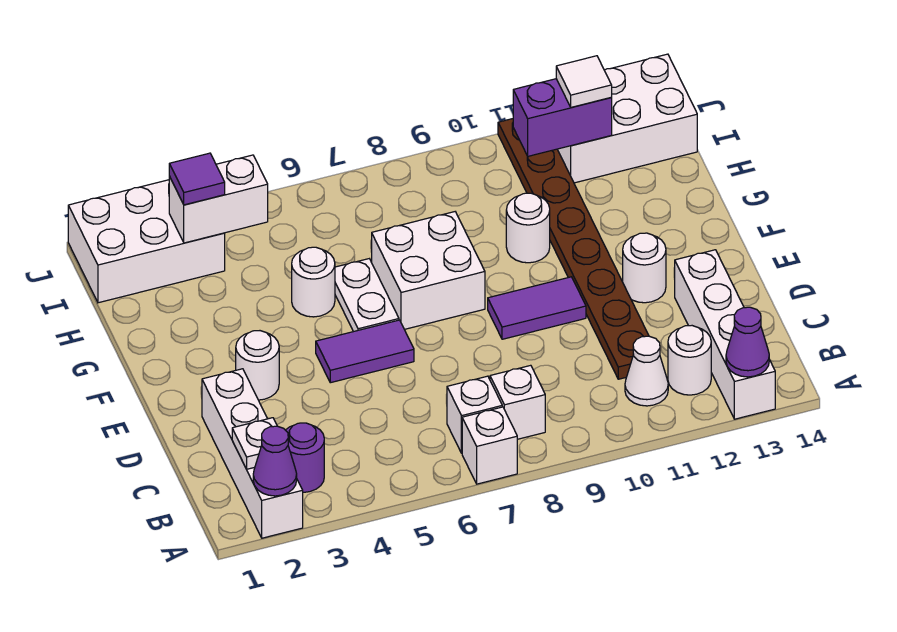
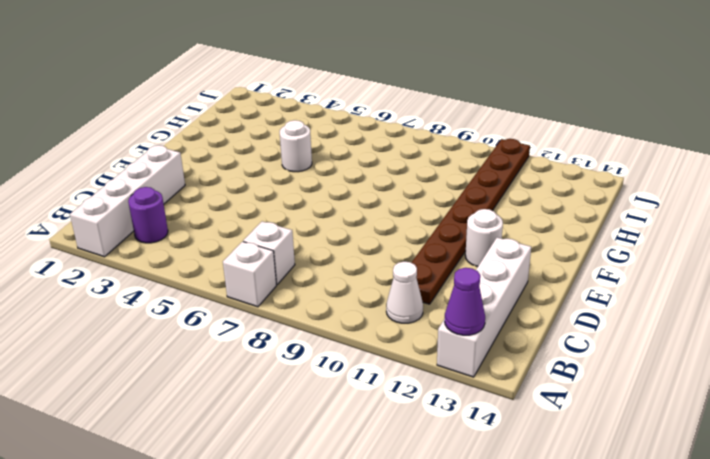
none -> white brick B8 level 1
none -> white round brick B12 level 1
none -> white round brick E3 level 1

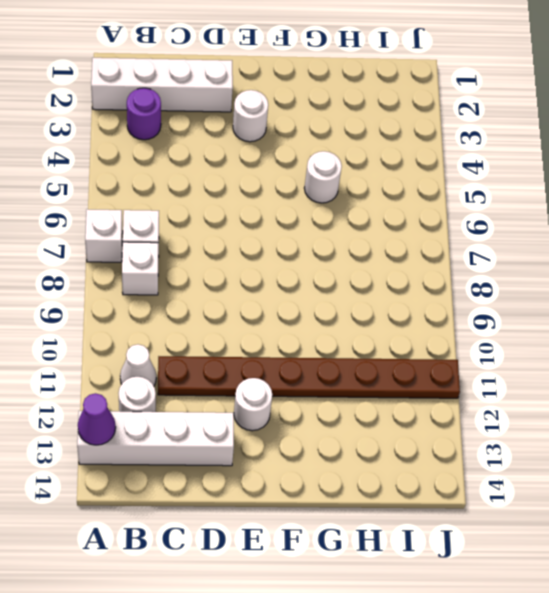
none -> purple tile E5:E6 level 1
none -> purple tile E9:E10 level 1
none -> white plate F6:G6 level 1

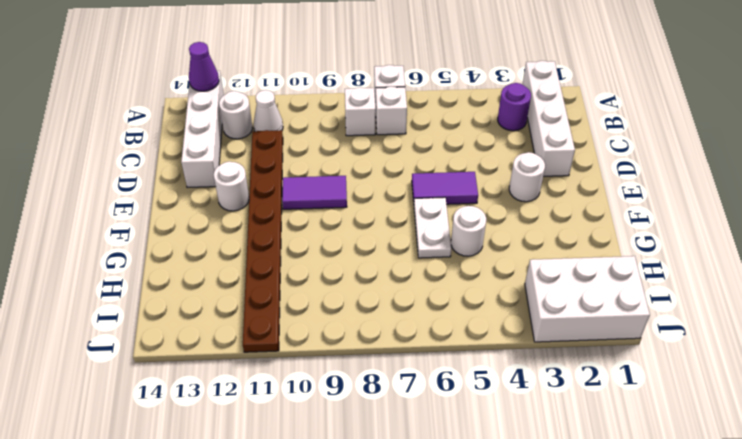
none -> white brick F7:G8 level 1
none -> white round brick G10 level 1
none -> white brick I12:J14 level 1

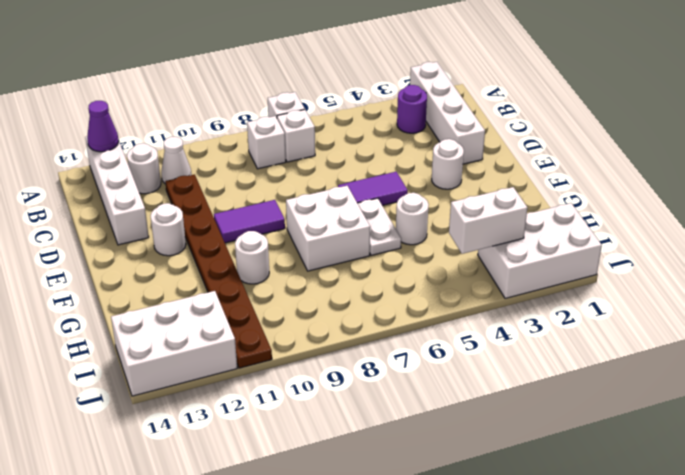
none -> purple cone A2 level 2
none -> white plate B2 level 2
none -> purple brick I11:I12 level 2

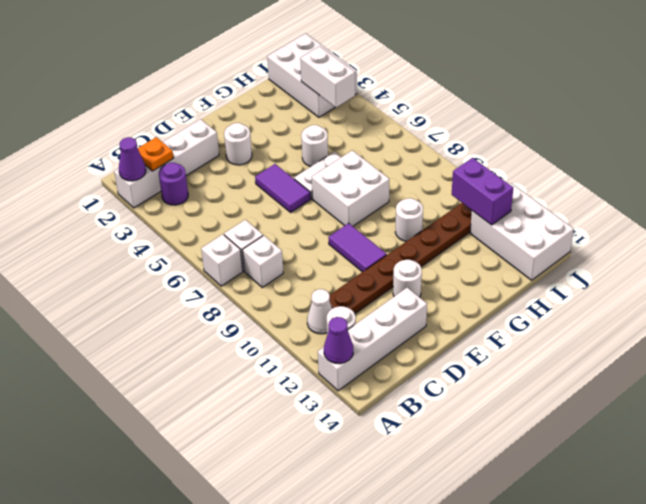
orange plate B2 level 2 -> white plate B2 level 2
none -> purple tile I3 level 3
none -> white tile I12 level 3

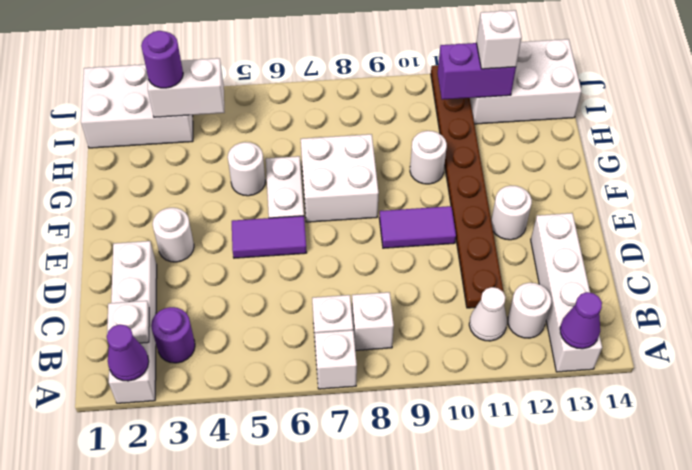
purple round brick I3 level 3 -> purple tile I3 level 3
white brick I12 level 3 -> white tile I12 level 3

